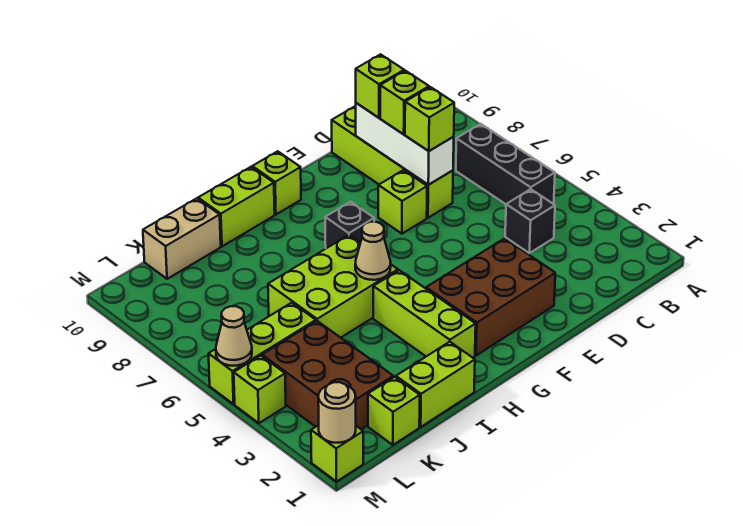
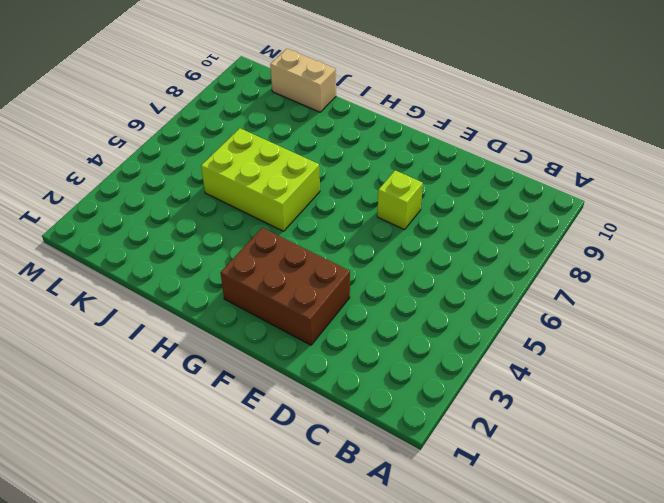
none -> black brick B5:B7 level 1
none -> black brick C4 level 1
none -> lime brick D7:D10 level 1

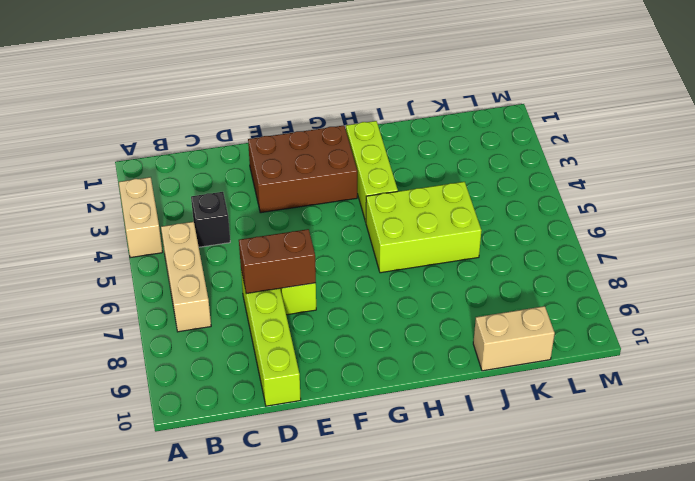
tan brick A3:A4 level 1 -> none
tan brick B5:B7 level 1 -> black brick B5:B7 level 1
brown brick D7:E7 level 2 -> white brick D7:D9 level 2
none -> black brick G7 level 1
none -> lime brick G10 level 1
none -> lime brick H10:I10 level 1

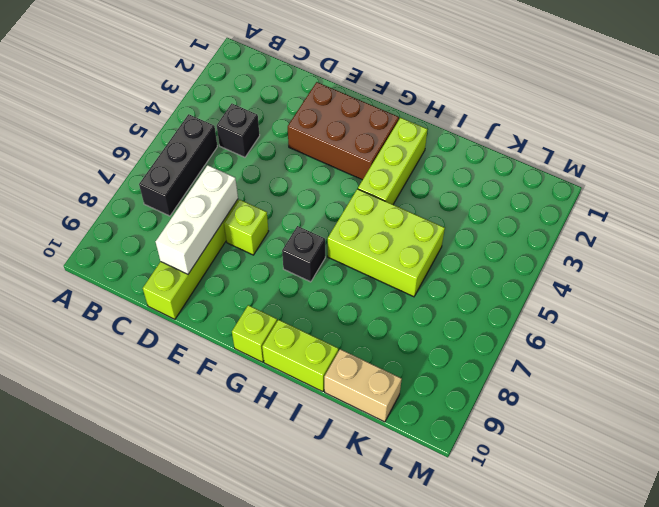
none -> lime brick I1:J1 level 1
none -> lime brick K1 level 1
none -> brown brick K2:L4 level 1

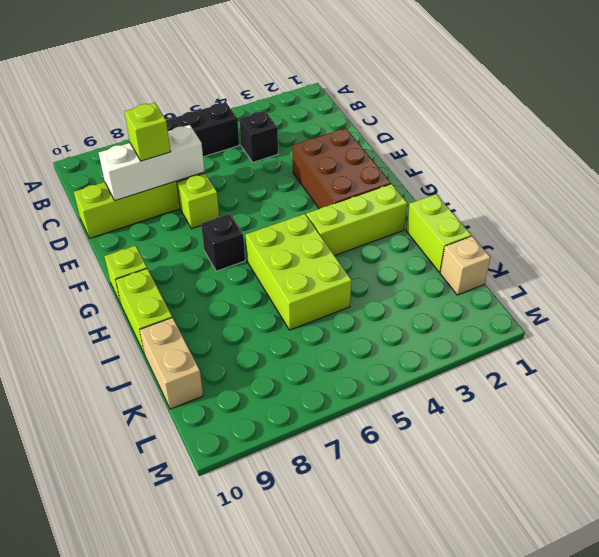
tan brick K1 level 1 -> lime brick K1 level 1
none -> brown brick K2:L4 level 1
none -> lime brick K5:M5 level 1
none -> lime brick M1 level 1

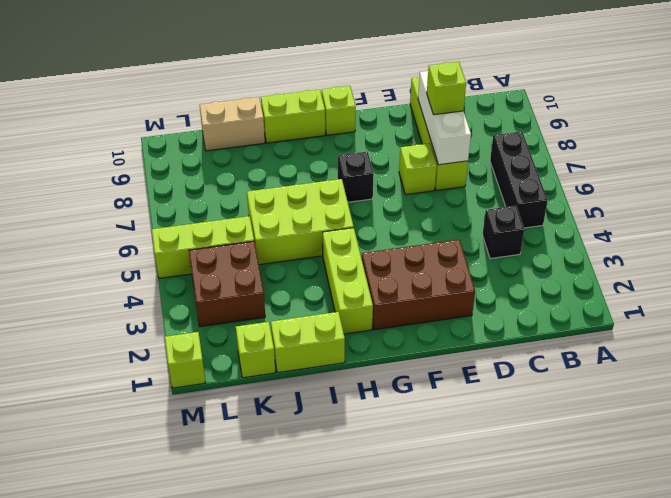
brown brick K3:L4 level 1 -> brown brick K2:L4 level 1
none -> lime brick M4 level 1
none -> tan cone H5 level 2
none -> tan round brick M1 level 2

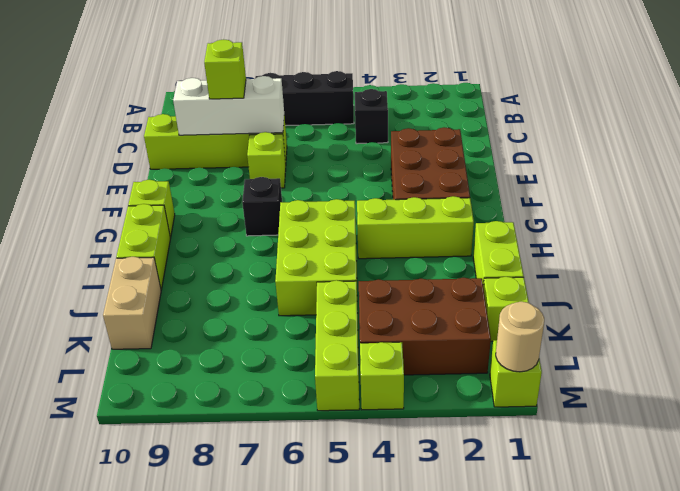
none -> tan cone H5 level 2
none -> tan cone M5 level 2
none -> lime brick D7 level 3

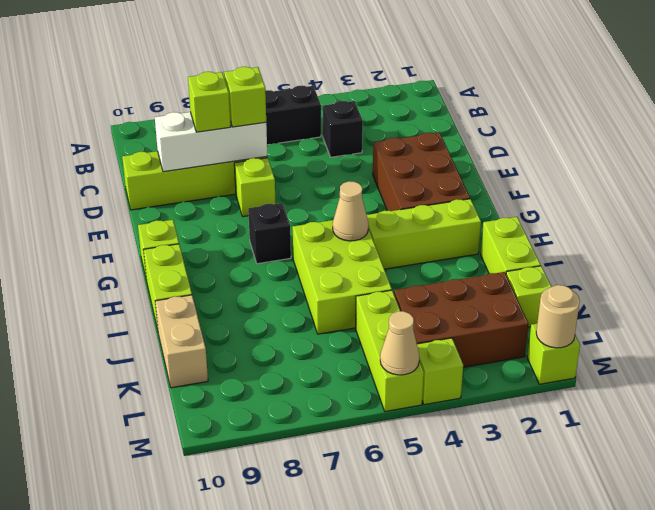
none -> lime brick D9 level 3

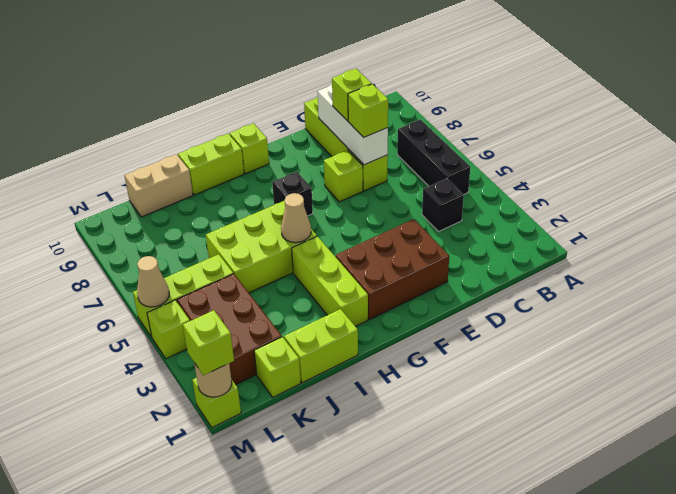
lime brick M1 level 3 -> lime brick D9 level 3

